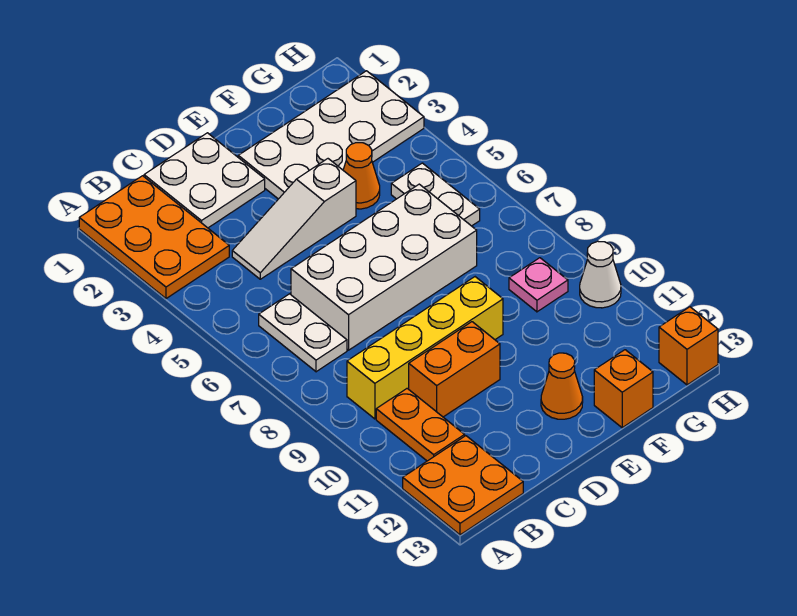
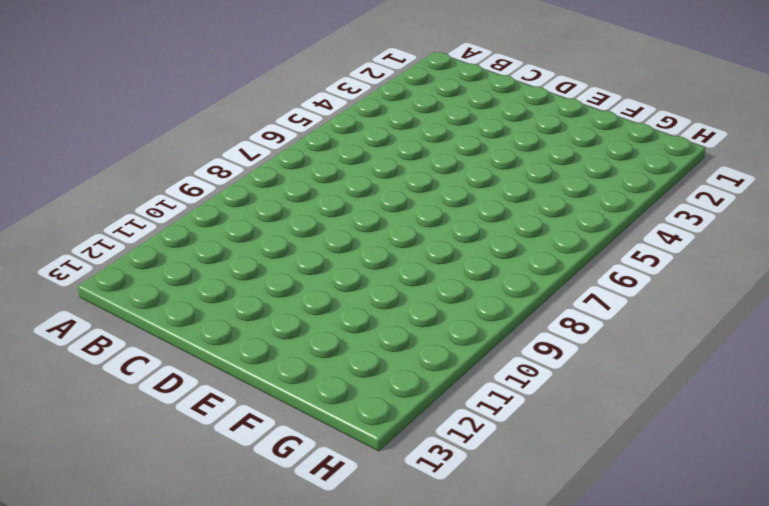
none -> orange plate A1:B3 level 1
none -> orange plate A12:B13 level 1
none -> white plate B6:B7 level 1

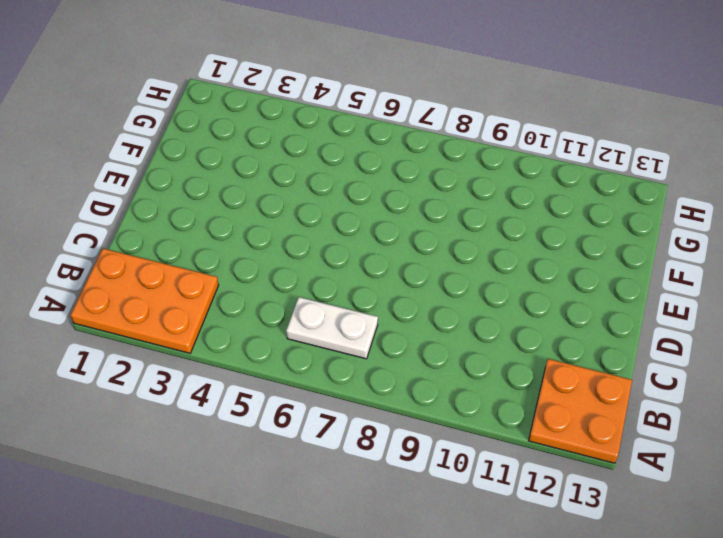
none -> yellow brick B9:E9 level 1
none -> orange plate B10:B11 level 1
none -> white plate C1:D2 level 1

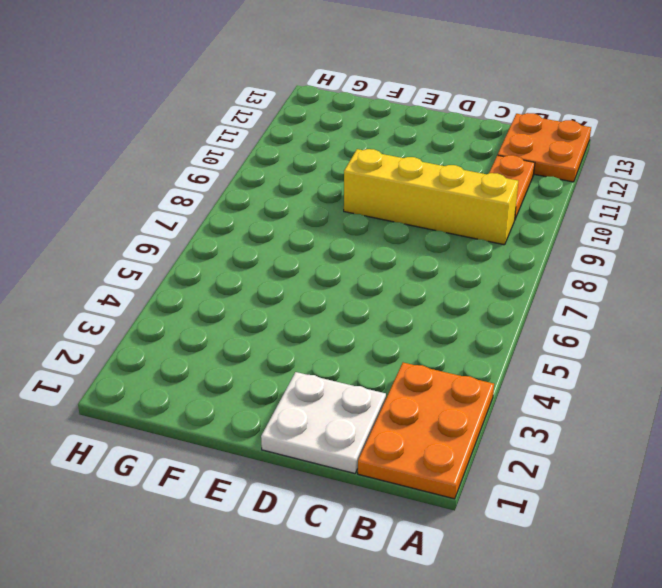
none -> white plate B6:B7 level 1
none -> white slope C4:E4 level 1 top E
none -> white brick C6:F7 level 1

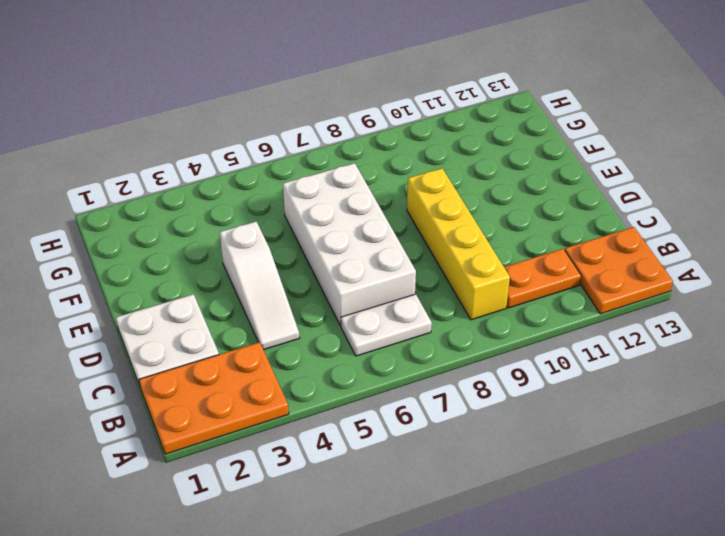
none -> orange brick C10:D10 level 1
none -> white plate E2:H3 level 1
none -> orange cone E12 level 1

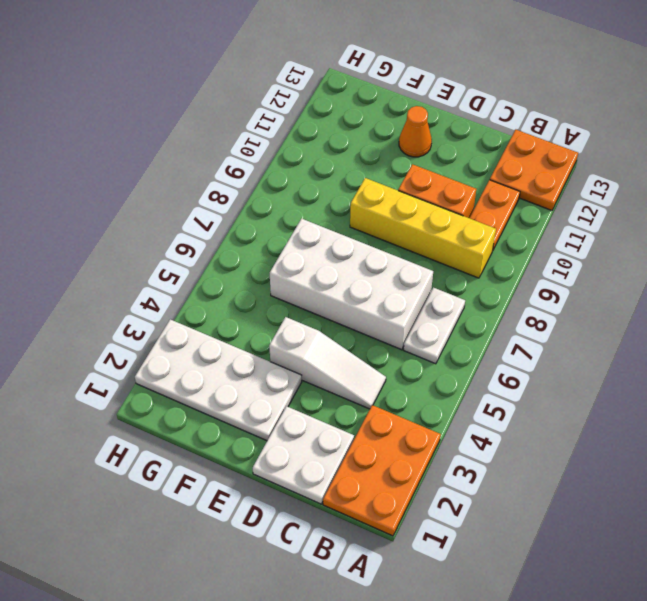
none -> orange cone F4 level 1
none -> orange brick F13 level 1
none -> white plate G5:G6 level 1

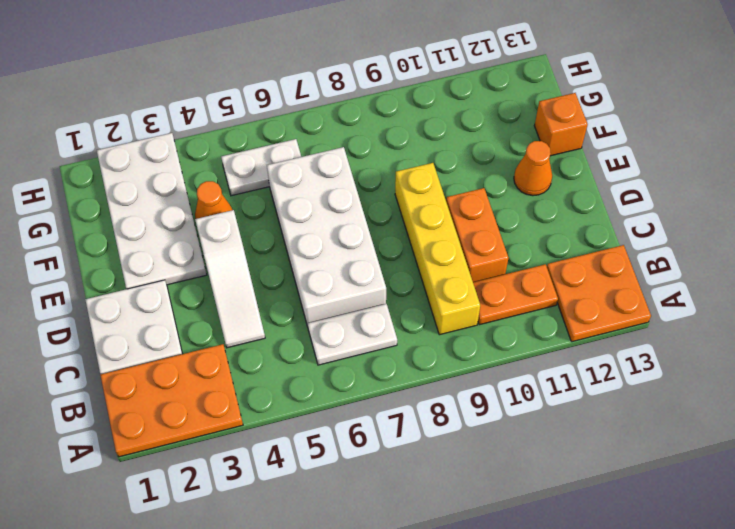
none -> pink plate G9 level 1
none -> white cone H10 level 1
none -> orange brick H13 level 1

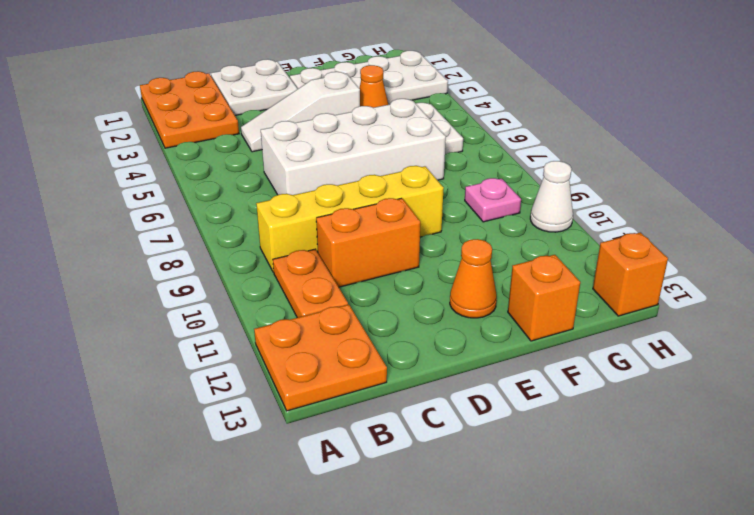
none -> white plate B6:B7 level 1

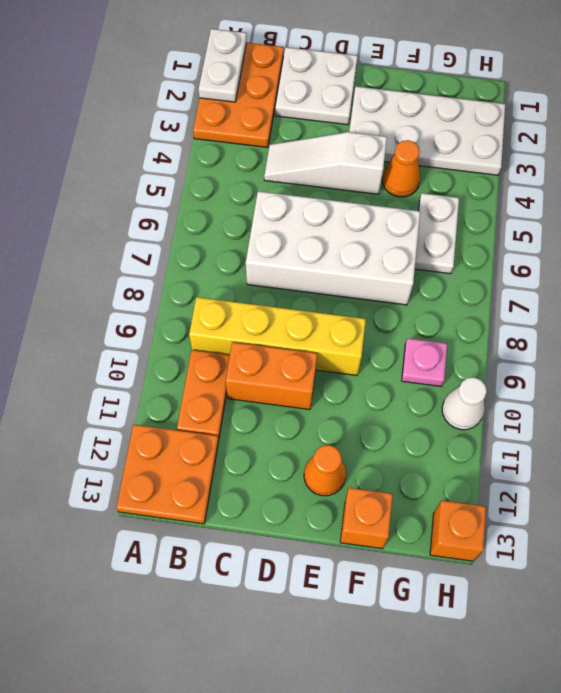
white plate A1:A2 level 2 -> white plate B6:B7 level 1

